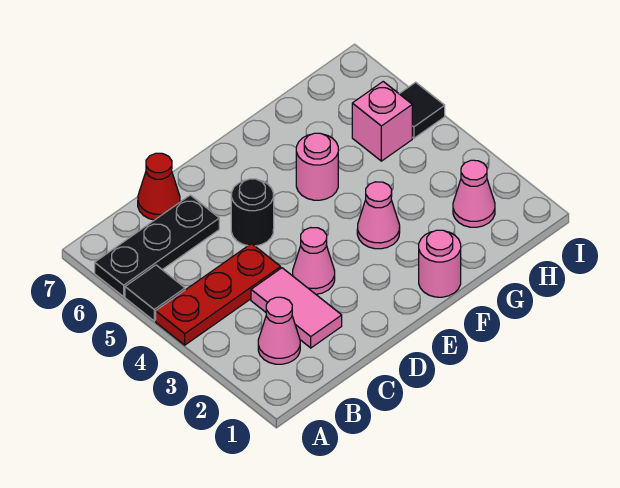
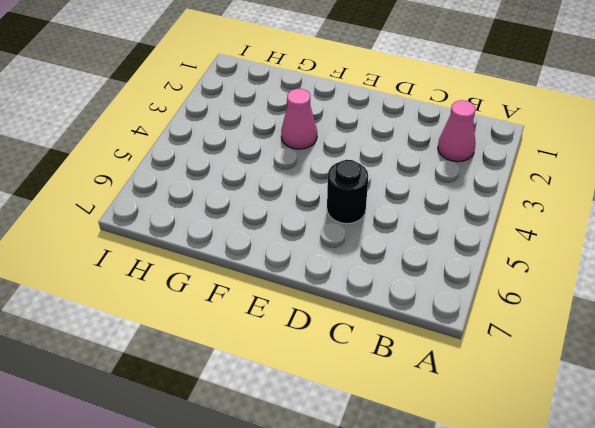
none -> red plate A4:C4 level 1
none -> black tile A5 level 1
none -> black plate A6:C6 level 1

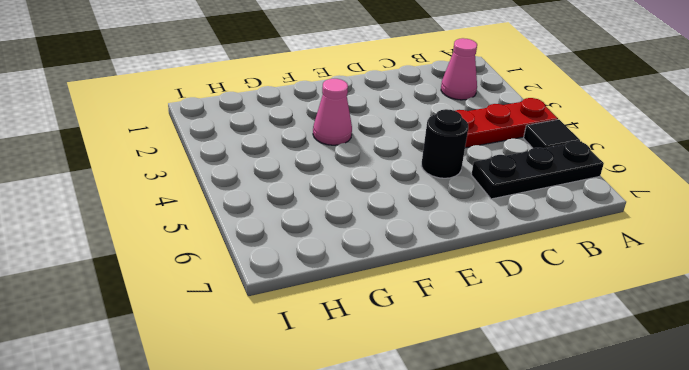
none -> pink tile C2:C3 level 1
none -> red cone C7 level 1
none -> pink cone D3 level 1

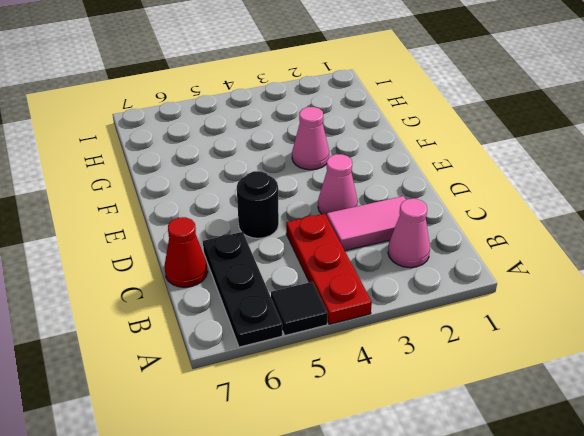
none -> pink round brick F1 level 1
none -> pink round brick F5 level 1
none -> pink cone H2 level 1

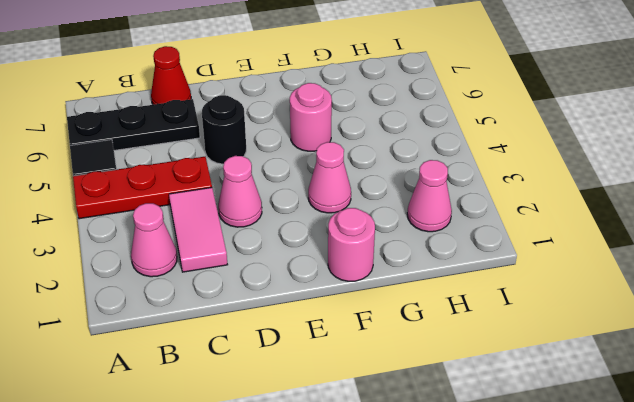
none -> pink brick H5 level 1
none -> black tile I5 level 1

